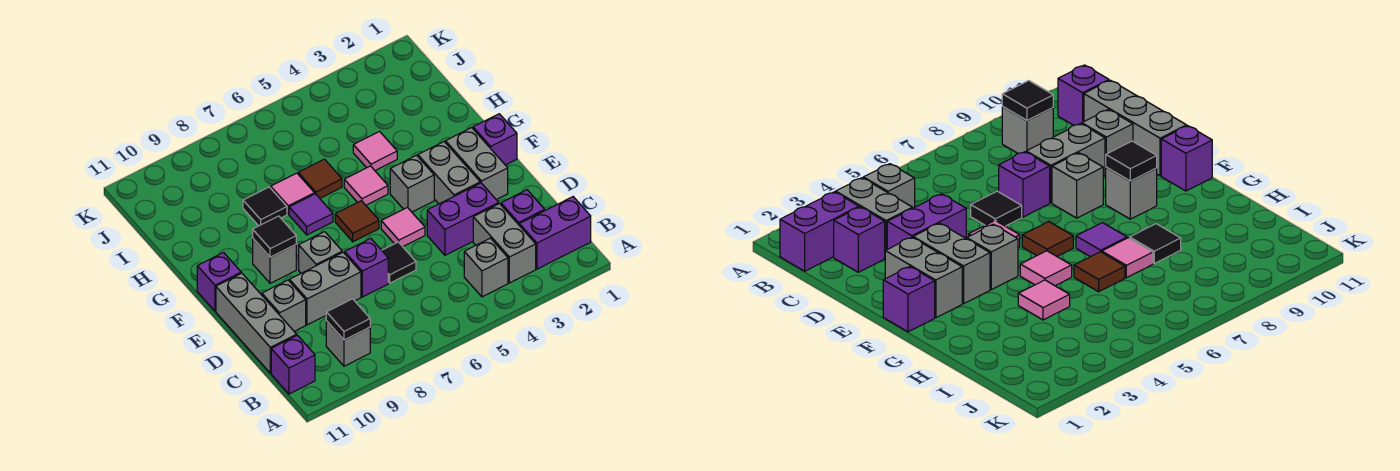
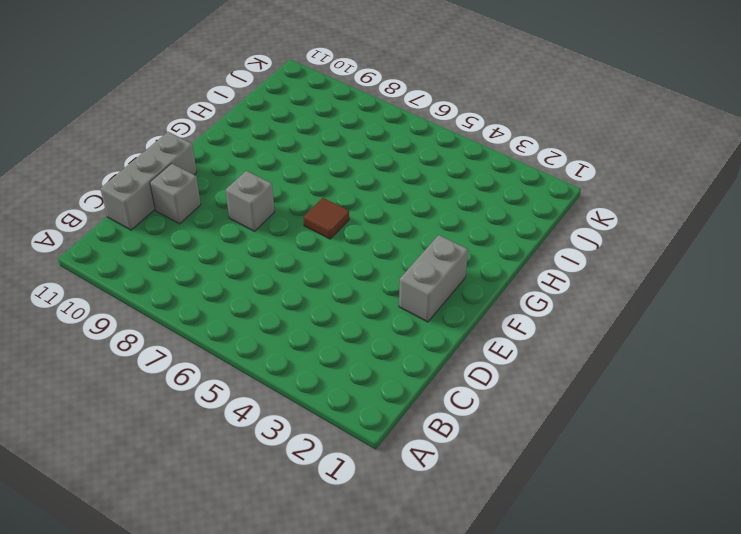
none -> purple brick B1:B2 level 1
none -> grey brick B3:C3 level 1
none -> grey brick B4 level 1

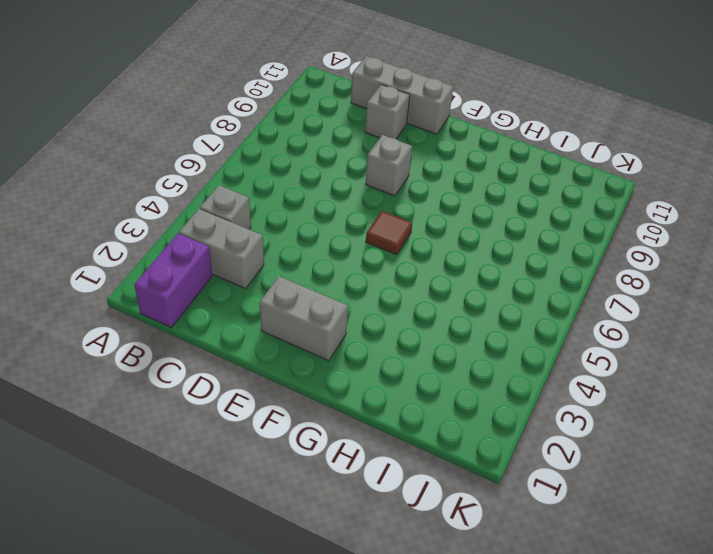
none -> grey brick B9 level 1
none -> purple brick B11 level 1
none -> purple brick C2 level 1

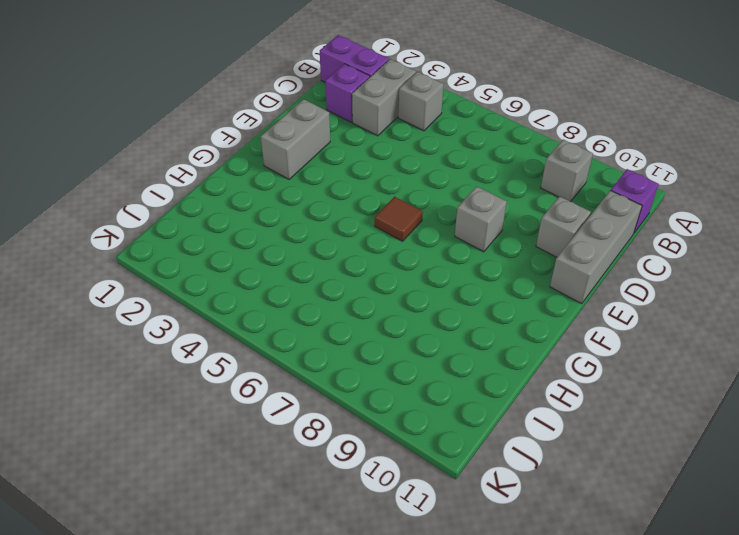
none -> purple brick D3:D4 level 1
none -> black tile D6 level 1
none -> purple brick D7 level 1

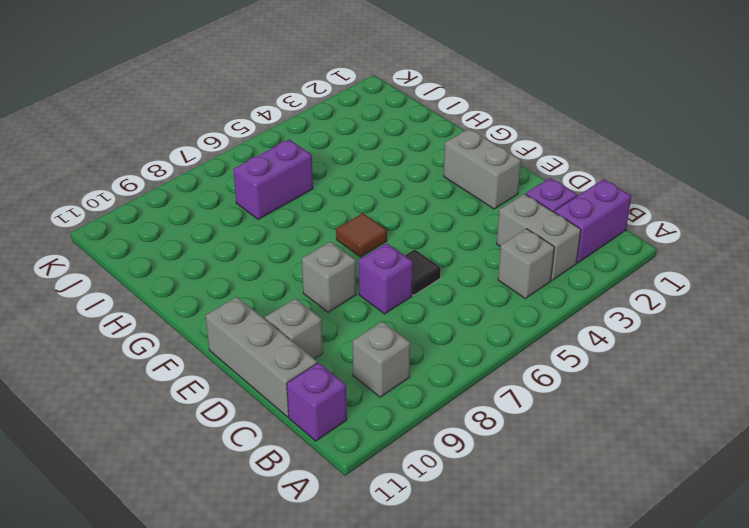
purple brick I6:I7 level 1 -> purple brick D3:D4 level 1
none -> grey brick D8:D9 level 1
none -> grey brick E3:F3 level 1
none -> pink tile E5 level 1

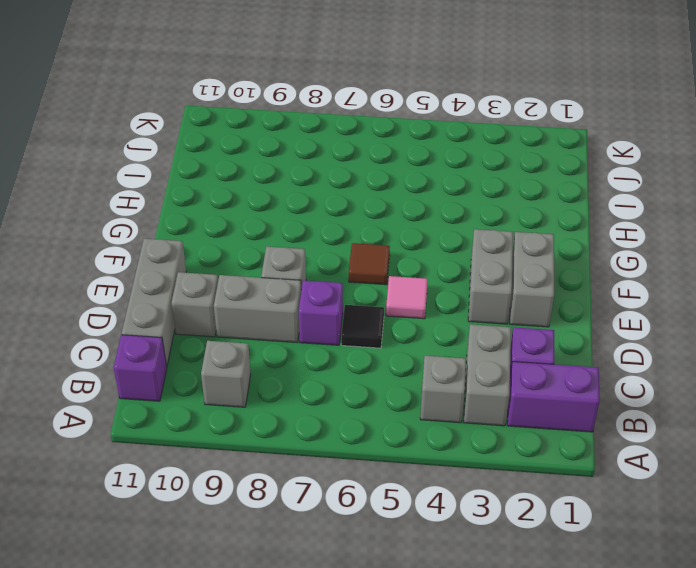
none -> purple brick D3:D4 level 1
none -> purple brick F1 level 1
none -> grey brick F4 level 1

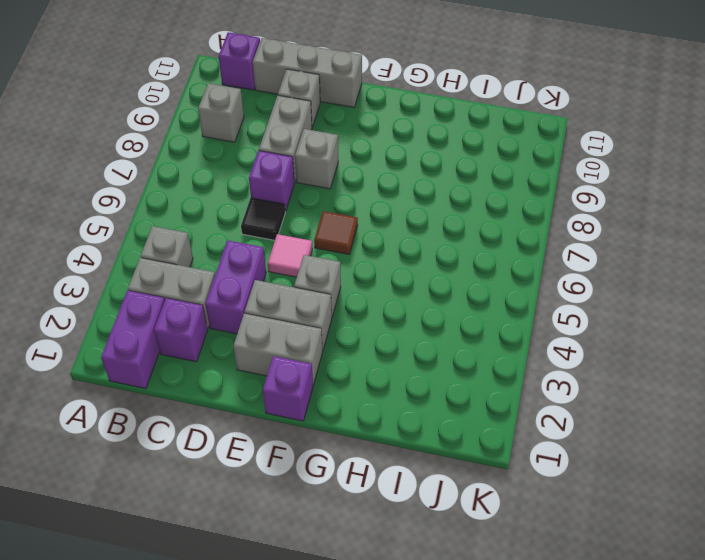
none -> grey brick F9 level 1
none -> purple brick F11 level 1
none -> pink tile G5 level 1

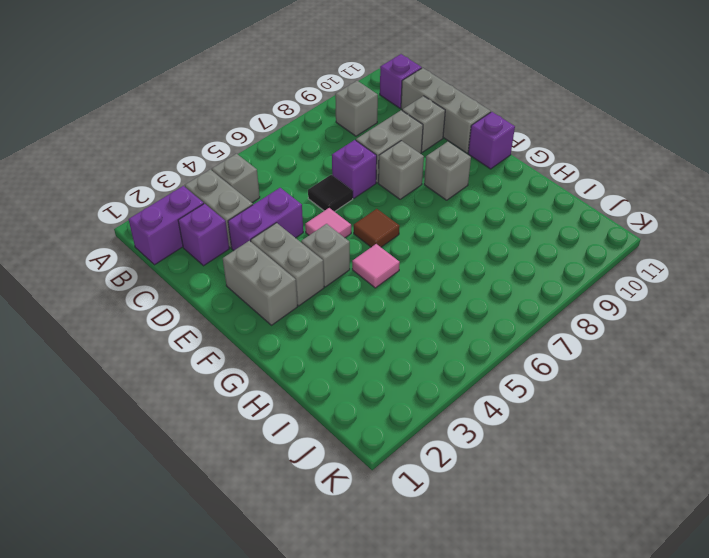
none -> purple brick F1 level 1
none -> purple tile G7 level 1
none -> pink tile H4 level 1

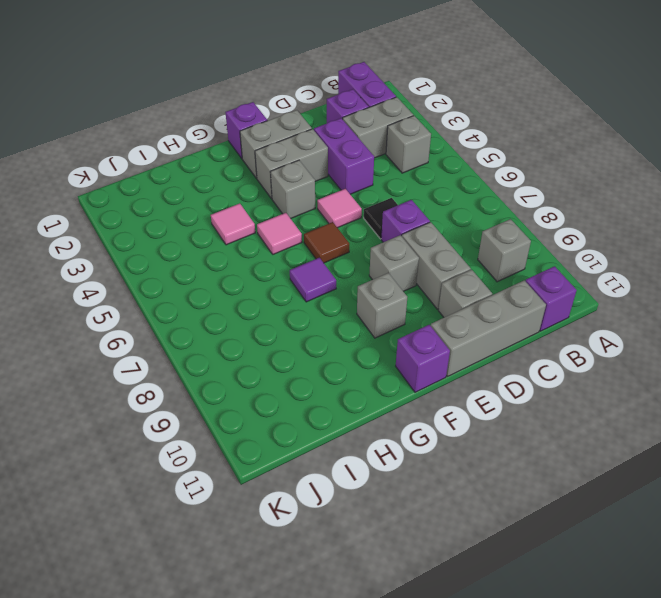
none -> brown tile H6 level 1
none -> pink tile H7 level 1
none -> black tile H8 level 1

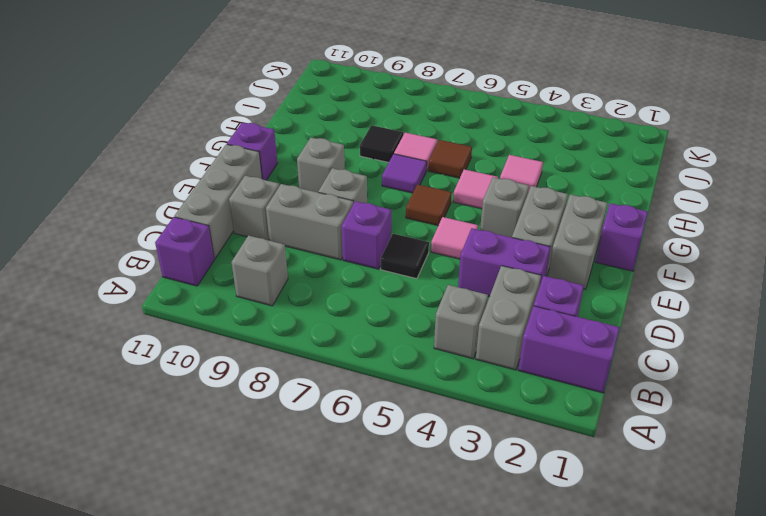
none -> black tile B9 level 2
none -> black tile F9 level 2

